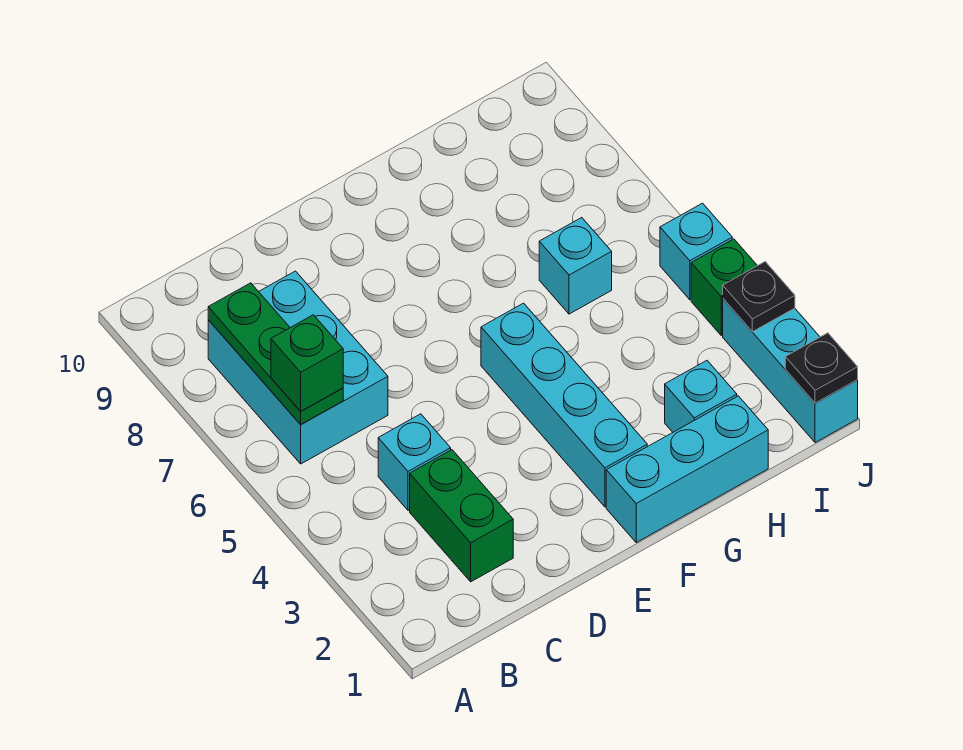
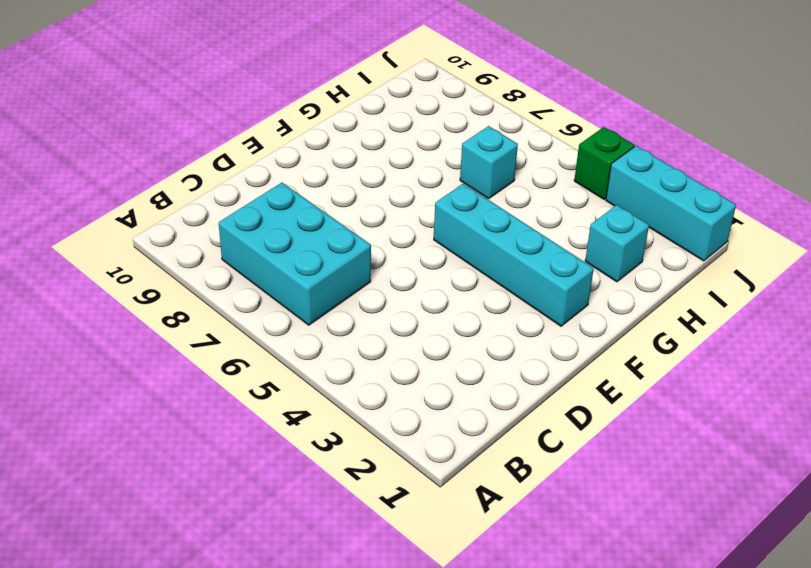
none -> green brick C2:C3 level 1
none -> cyan brick C4 level 1
none -> cyan brick F1:H1 level 1

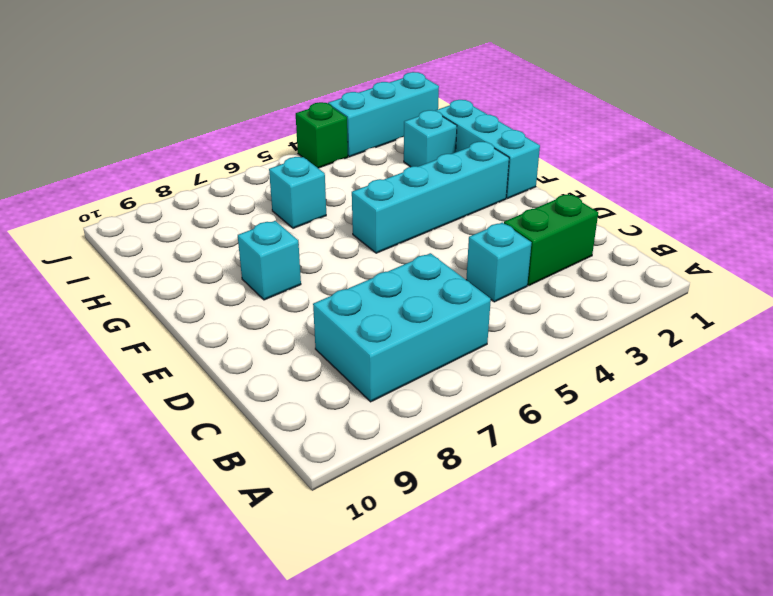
cyan brick F8 level 1 -> cyan brick J5 level 1
none -> green plate B6:B8 level 2
none -> black plate J1 level 2
none -> black plate J3 level 2

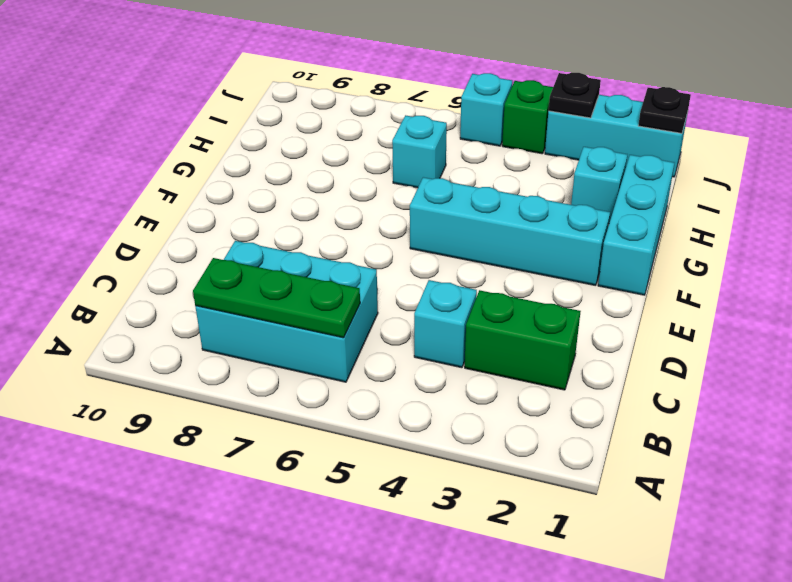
none -> green brick B6 level 3

